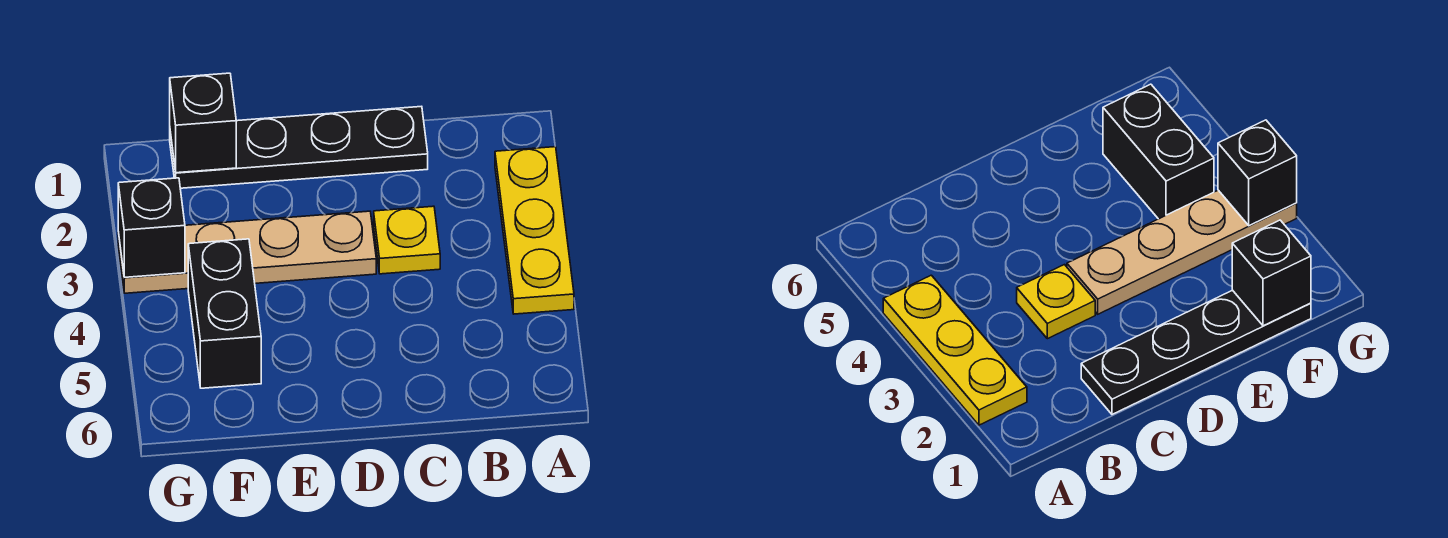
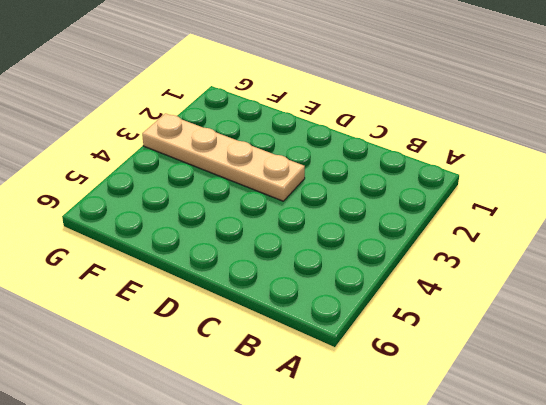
none -> yellow plate A2:A4 level 1
none -> black plate C1:F1 level 1

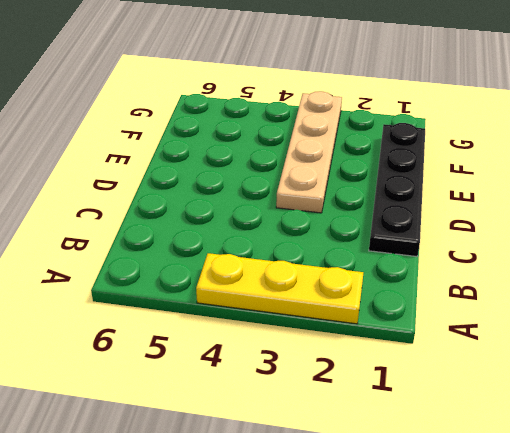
none -> yellow plate C3 level 1
none -> black brick F4:F5 level 1

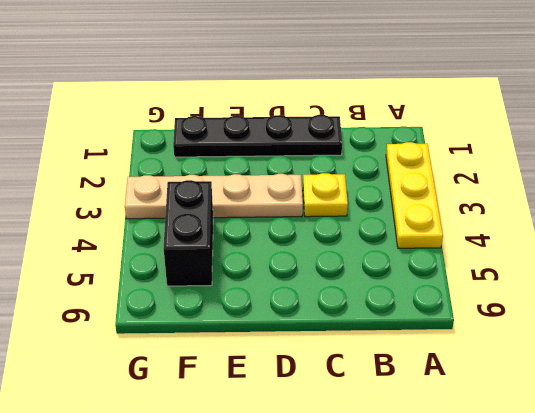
none -> black brick F1 level 2
none -> black brick G3 level 2

